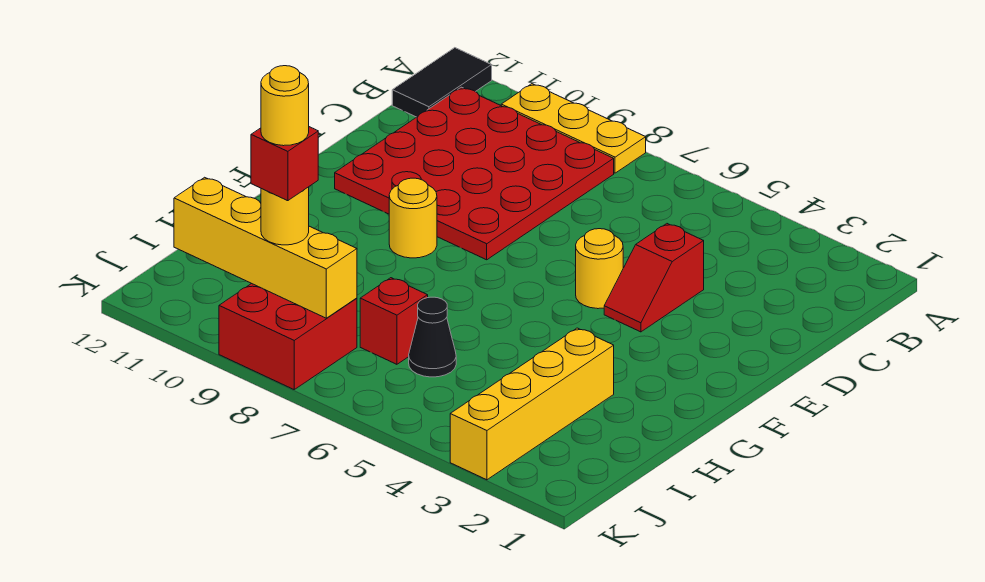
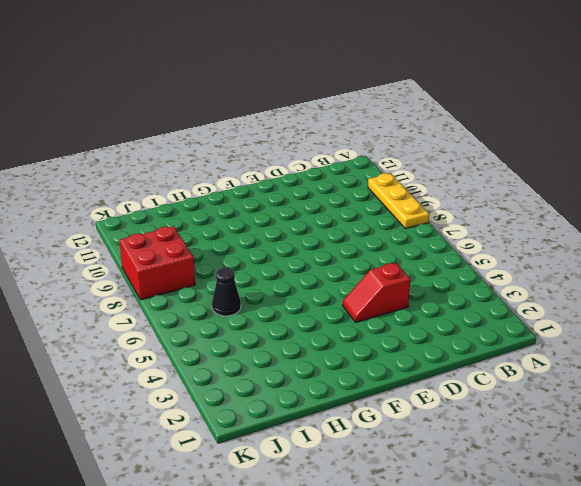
none -> black tile A12:B12 level 1
none -> red plate B8:E11 level 1
none -> yellow round brick E5 level 1

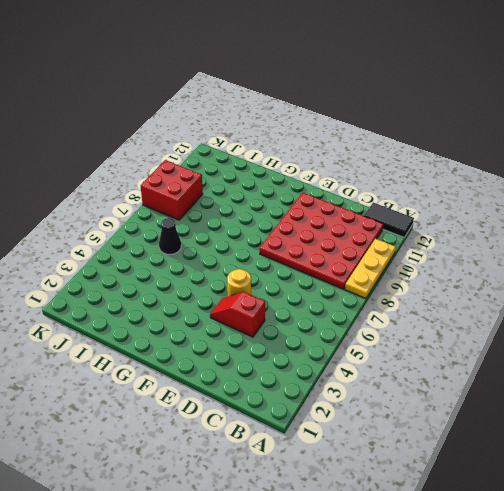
none -> yellow round brick F9 level 1
none -> yellow brick H3:K3 level 1
none -> red brick I7 level 1

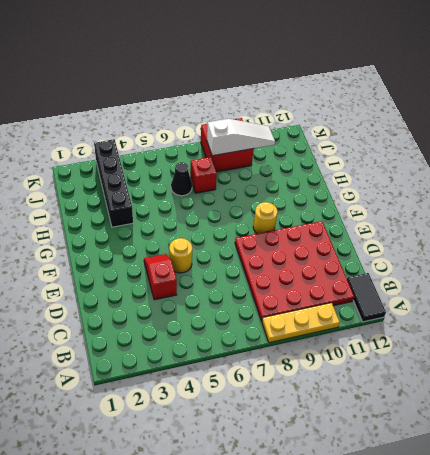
black brick H3:K3 level 1 -> yellow brick H3:K3 level 1
white slope J8:J10 level 2 top 8 -> yellow brick J8:J11 level 2
none -> yellow round brick J9 level 3
none -> red brick J9 level 4
none -> yellow round brick J9 level 5

